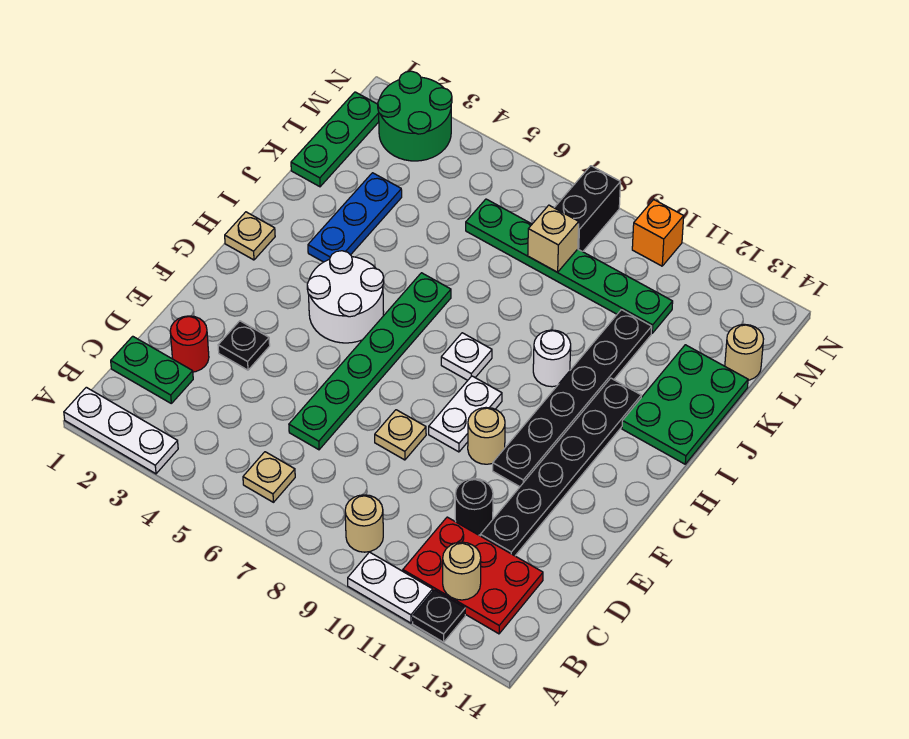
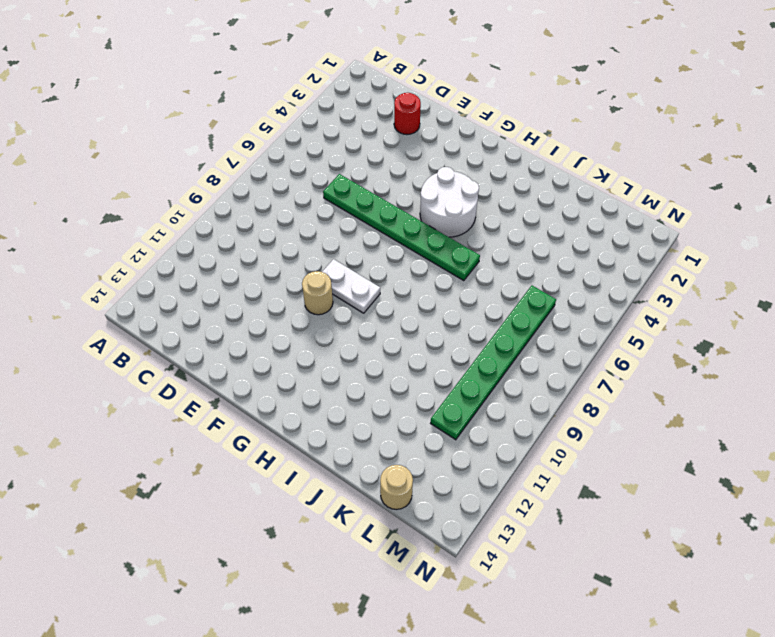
none -> white plate A1:A3 level 1
none -> white plate A10:A11 level 1
none -> black plate A12 level 1
none -> tan plate B6 level 1

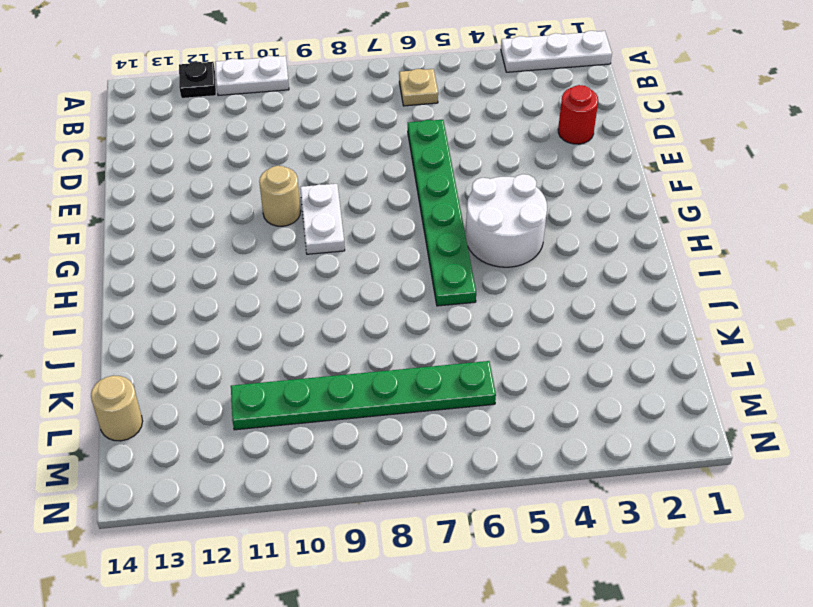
none -> tan round brick B9 level 1
none -> red plate B11:C13 level 1
none -> green plate C1:C2 level 1
none -> black round brick D11 level 1

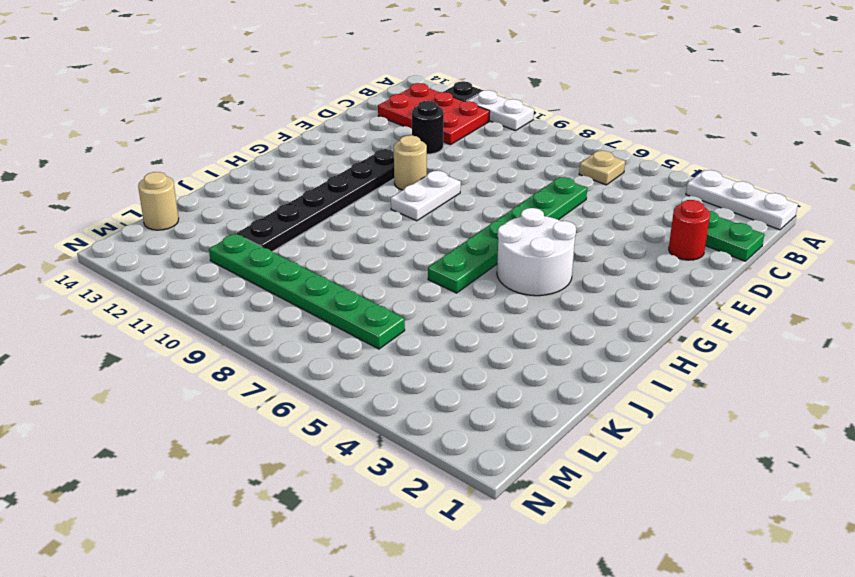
none -> tan round brick B9 level 1
none -> black plate D12:I12 level 1
none -> black plate E3 level 1
none -> tan plate E8 level 1

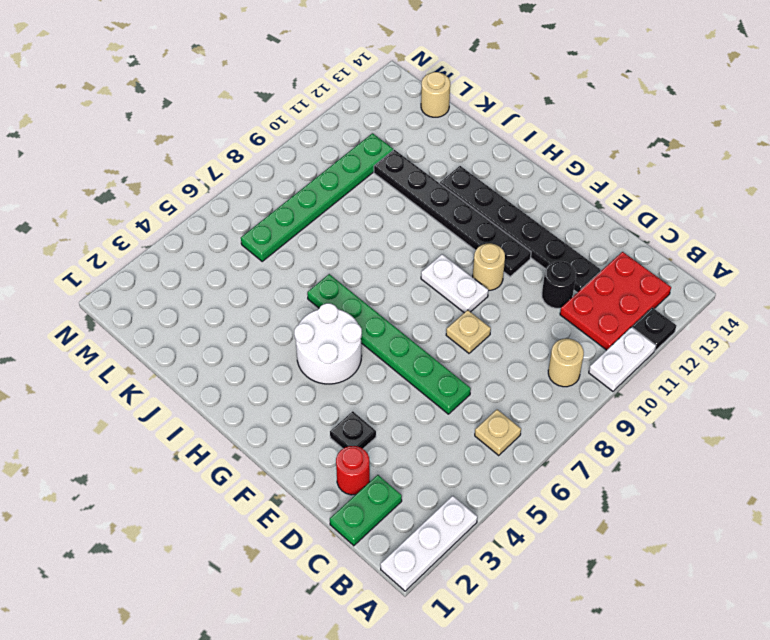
none -> tan plate H1 level 1
none -> white plate H8 level 1
none -> blue plate I3:K3 level 1
none -> white round brick I10 level 1

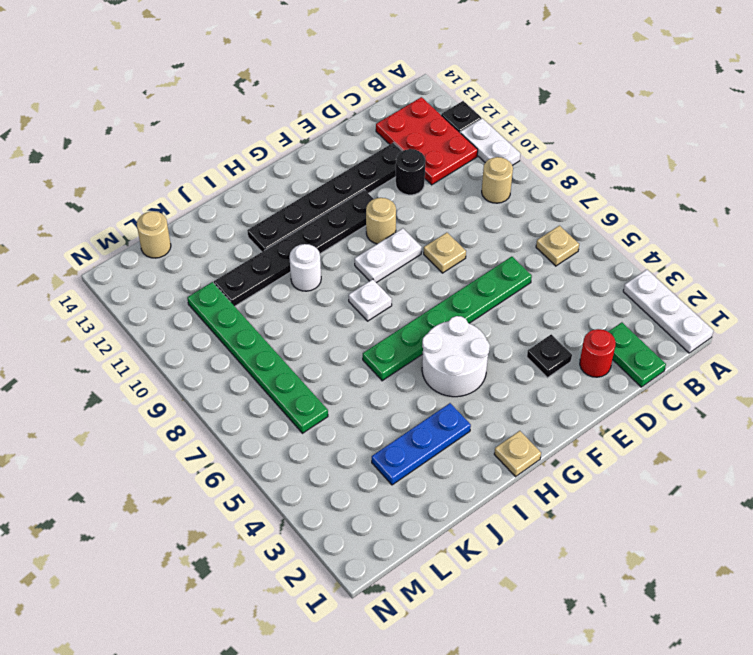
none -> green plate I13:K14 level 1
none -> green plate K1:M1 level 1
none -> green round brick M2:N3 level 1
none -> black brick M8:N8 level 1

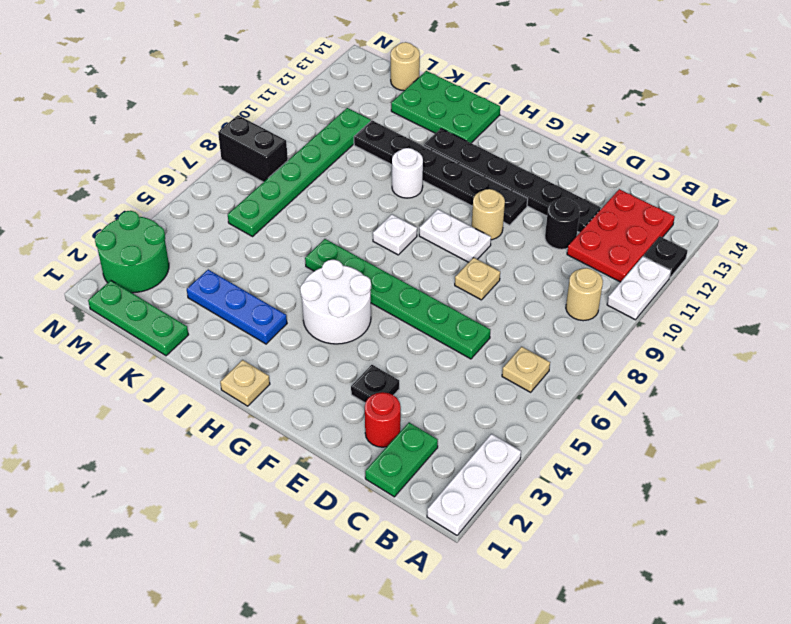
none -> orange brick N10 level 1
none -> tan round brick B12 level 2
none -> tan brick L8 level 2

